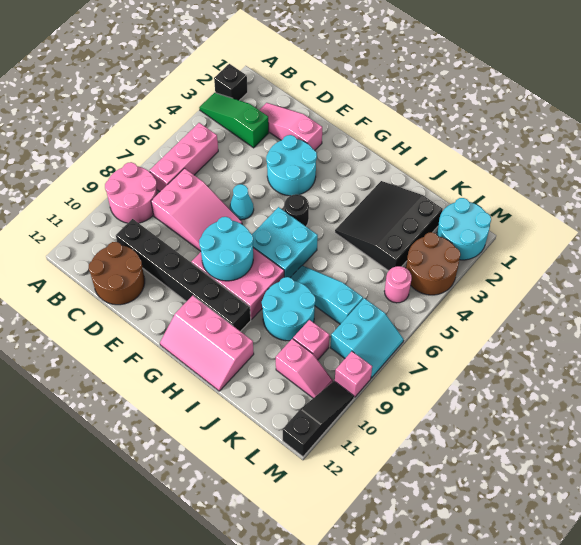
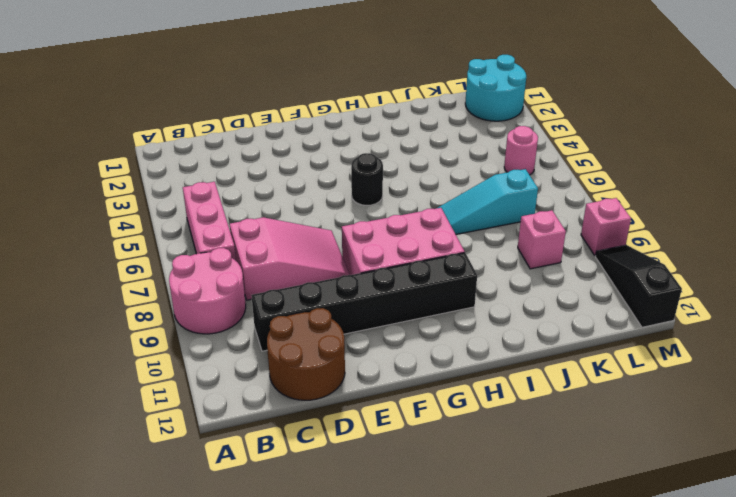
none -> black brick A2 level 1
none -> green slope A3:C3 level 1 top C
none -> pink slope C2:E2 level 1 top E

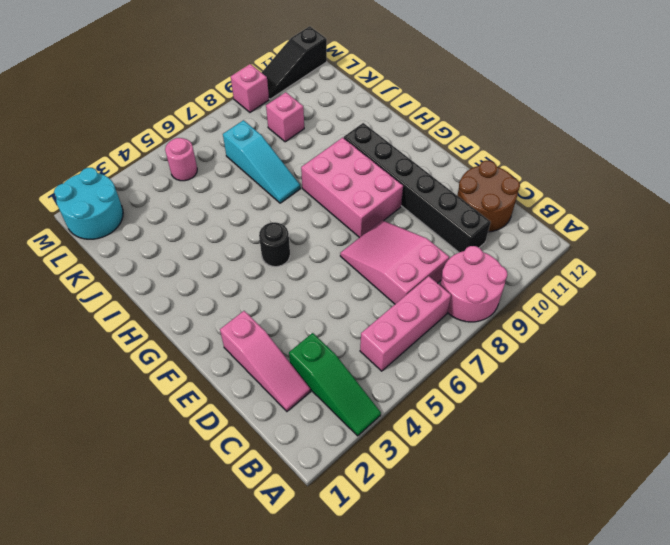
none -> black brick A2 level 1
none -> cyan round brick E3:F4 level 1
none -> cyan cone E6 level 1

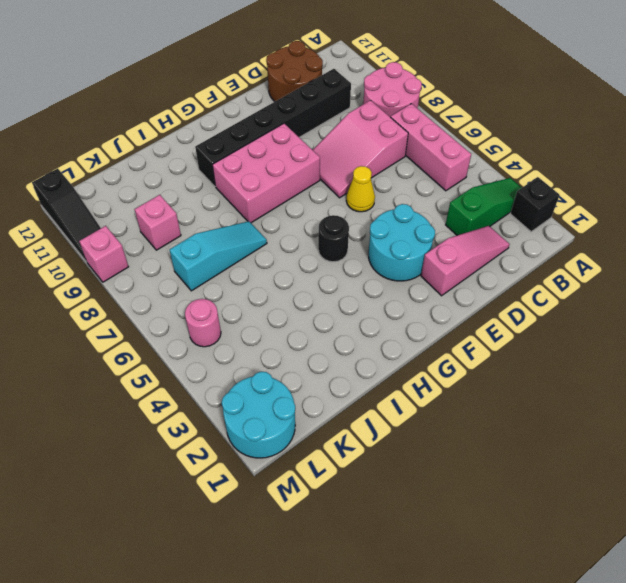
yellow cone E6 level 1 -> cyan cone E6 level 1
none -> cyan brick G6:H7 level 1
none -> pink slope G11:I12 level 1 top 11
none -> black slope I2:K4 level 1 top K

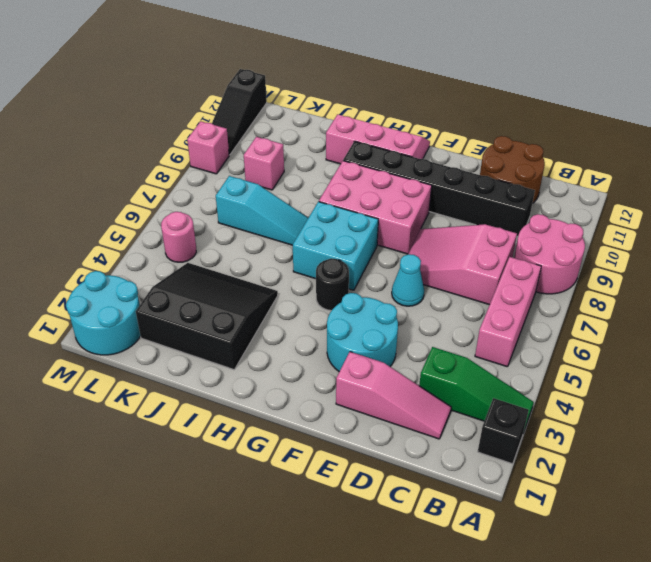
black slope I2:K4 level 1 top 2 -> black slope I2:K4 level 1 top K
none -> cyan round brick I8:J9 level 1
none -> pink slope K10:L10 level 1 top K
none -> brown round brick L3:M4 level 1

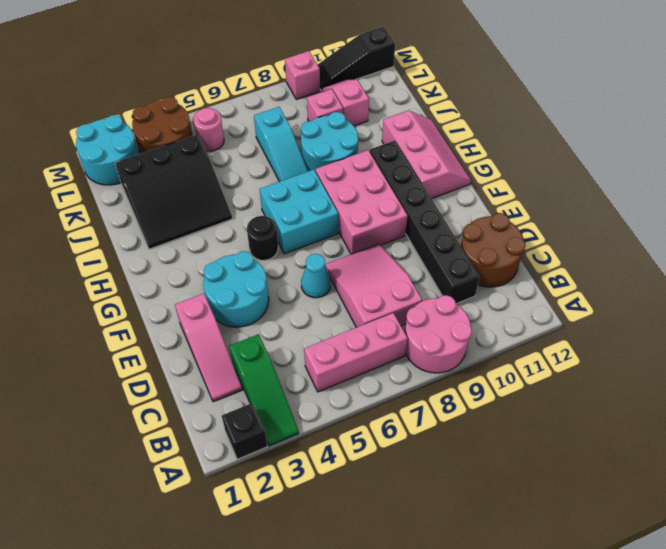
none -> cyan slope L7:M8 level 1 top L
none -> cyan round brick F8:G9 level 2

